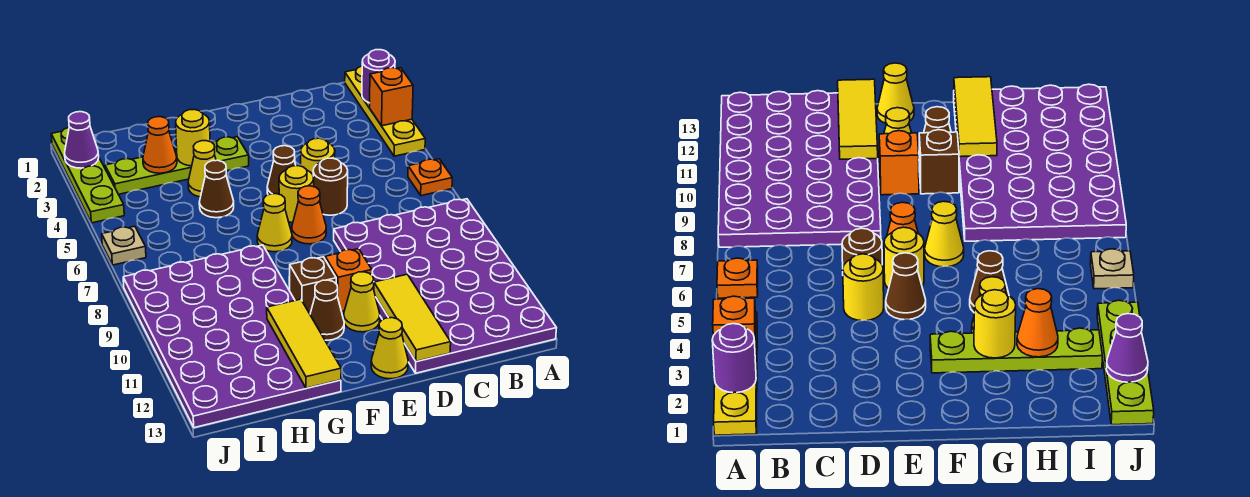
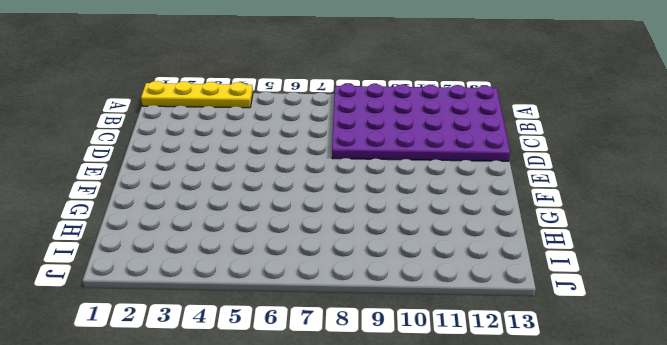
none -> orange plate A6 level 1
none -> yellow round brick D5 level 1
none -> brown round brick D6 level 1

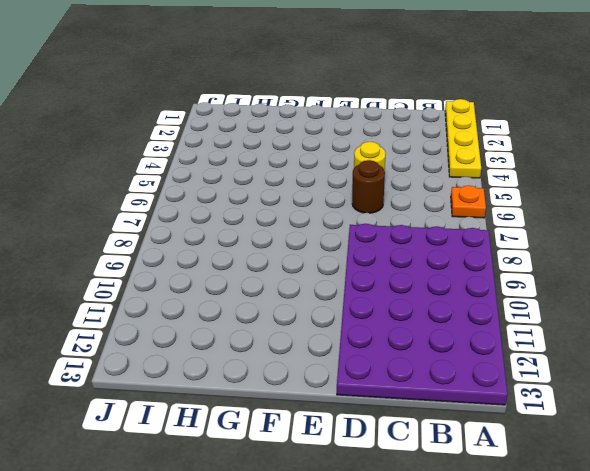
none -> brown cone E5 level 1
none -> yellow round brick E6 level 1
none -> orange cone E7 level 1

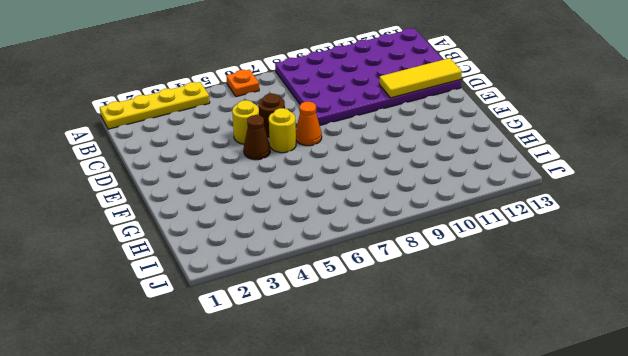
none -> orange brick E10 level 1
none -> yellow cone E11 level 1
none -> yellow cone E13 level 1

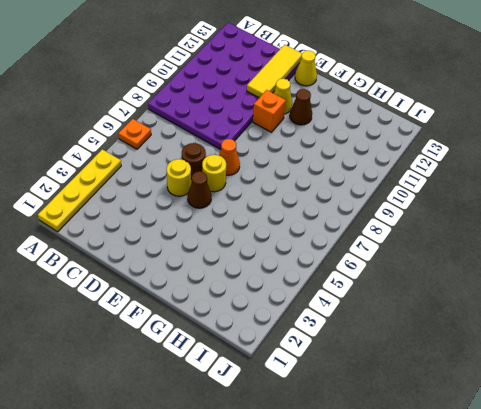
none -> lime plate F3:I3 level 1
none -> yellow cone F7 level 1
none -> brown brick F10 level 1

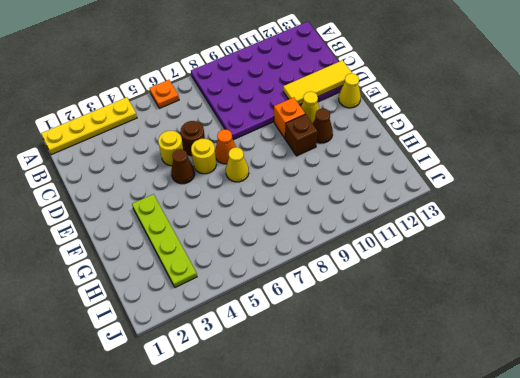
none -> yellow cone G4 level 1
none -> brown cone G5 level 1
none -> purple plate G8:J13 level 1

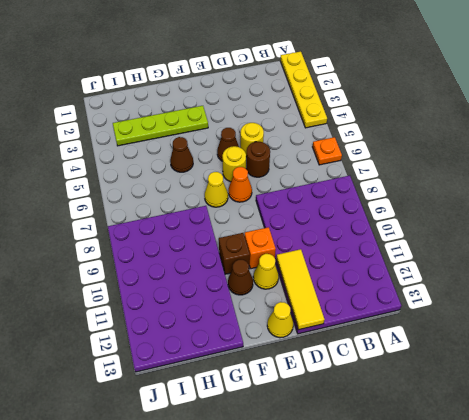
none -> yellow cone G4 level 1
none -> lime plate J1:J4 level 1
none -> tan plate J6 level 1

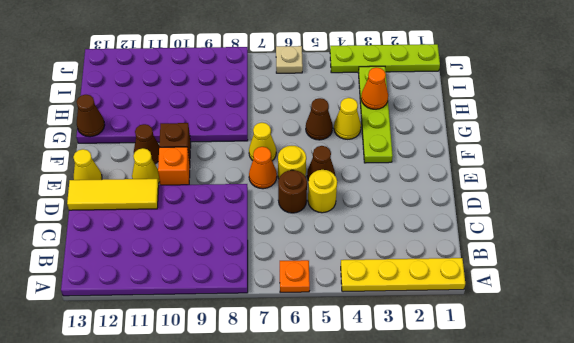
brown cone G13 level 2 -> yellow tile G11:G13 level 2
none -> purple round brick A2 level 2
none -> orange brick A3 level 2
none -> yellow round brick G3 level 2

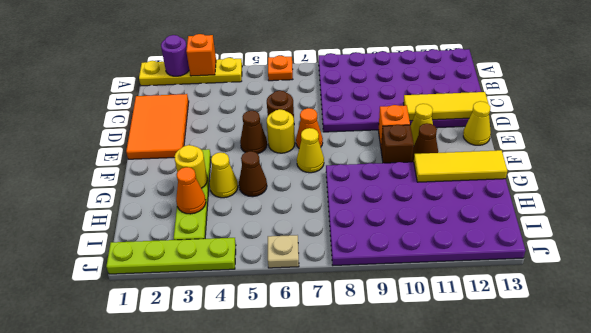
orange tile C1:E2 level 1 -> none
none -> yellow round brick D5 level 1
none -> purple cone J2 level 2

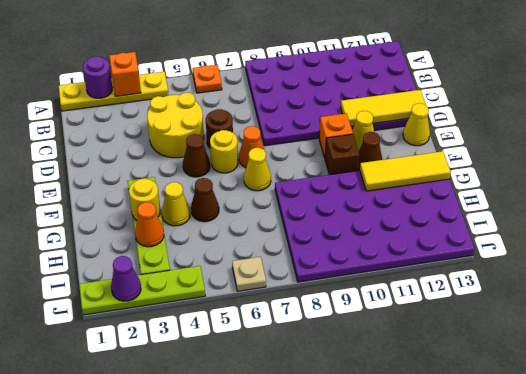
yellow round brick C4:D5 level 1 -> yellow round brick D5 level 1

